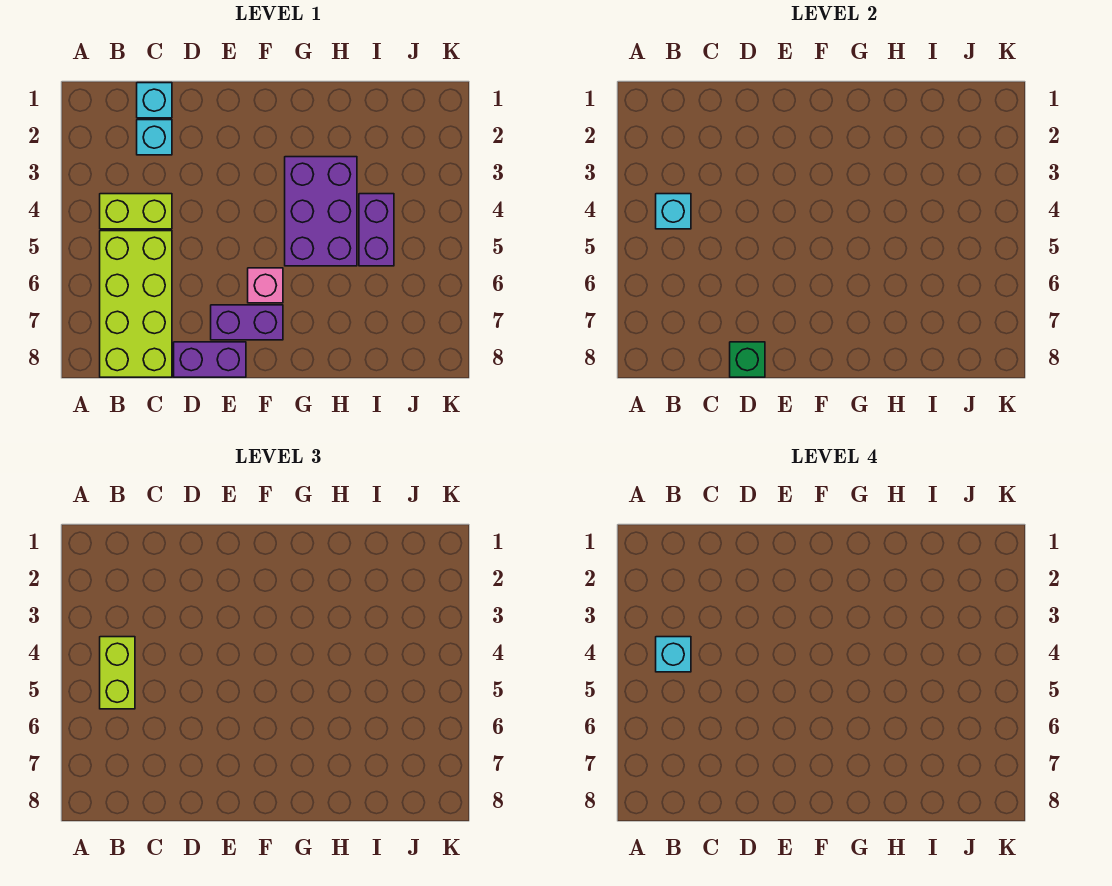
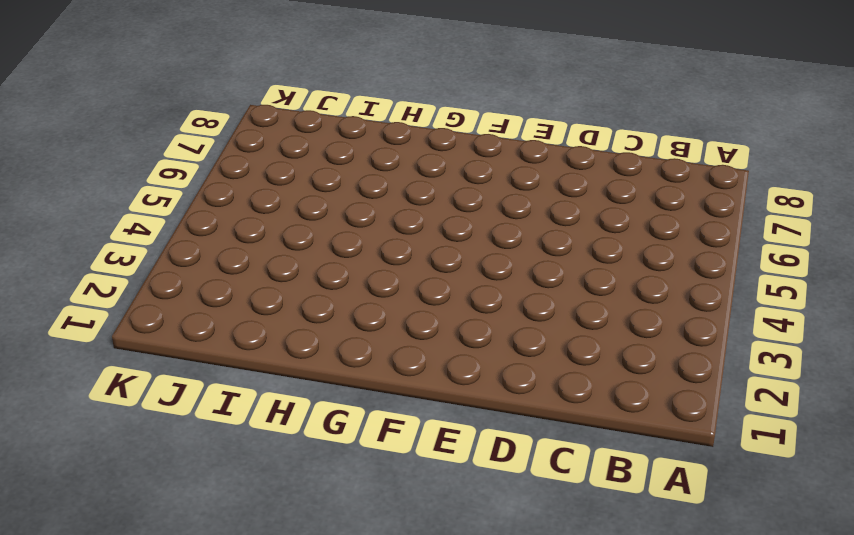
none -> lime brick B4:C4 level 1
none -> lime brick B5:C8 level 1
none -> cyan brick C1 level 1

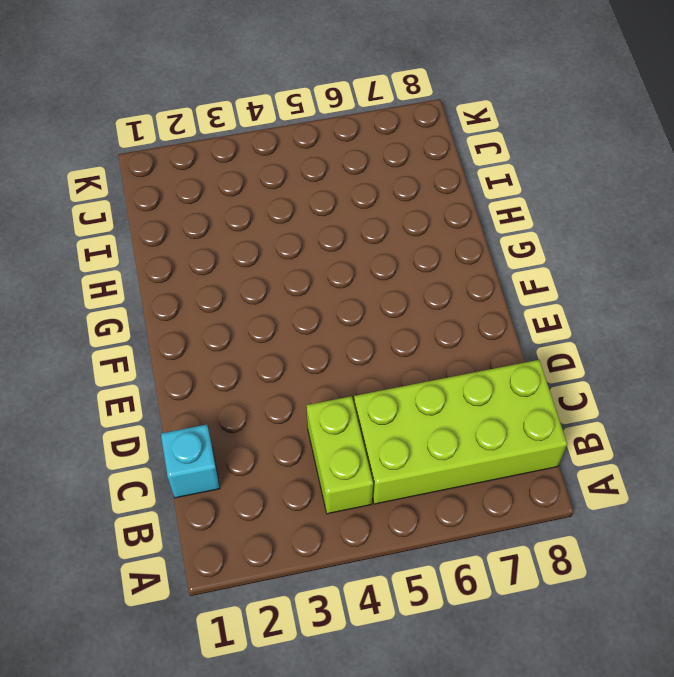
none -> cyan brick C2 level 1
none -> purple brick D8:E8 level 1
none -> purple brick E7:F7 level 1

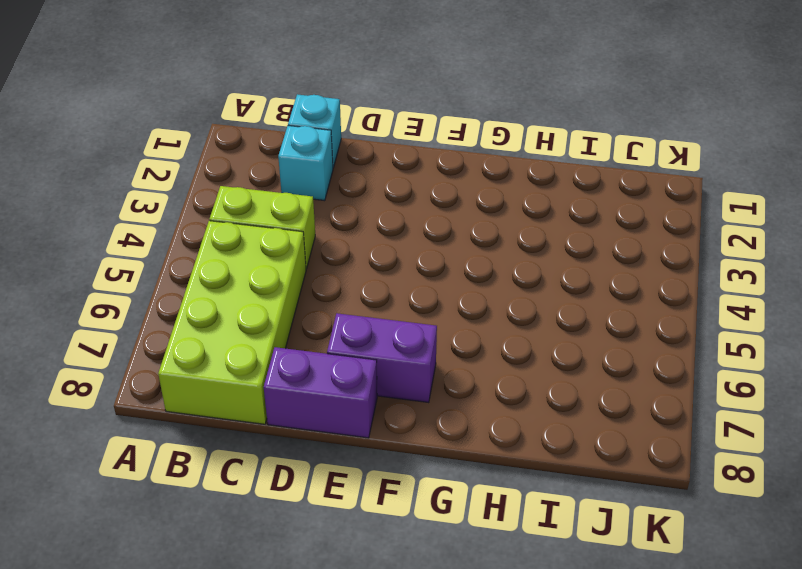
none -> pink brick F6 level 1
none -> purple brick G3:H5 level 1
none -> purple brick I4:I5 level 1

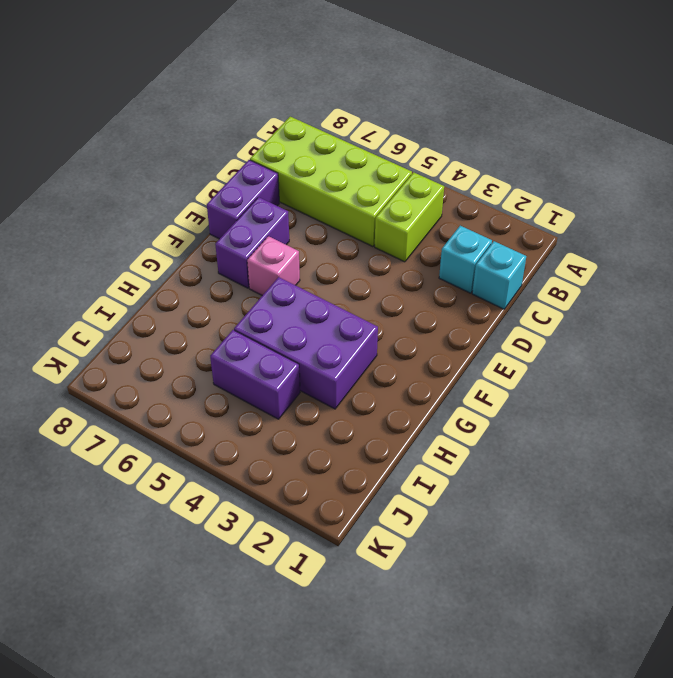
none -> cyan brick B4 level 2
none -> green brick D8 level 2
none -> lime brick B4:B5 level 3

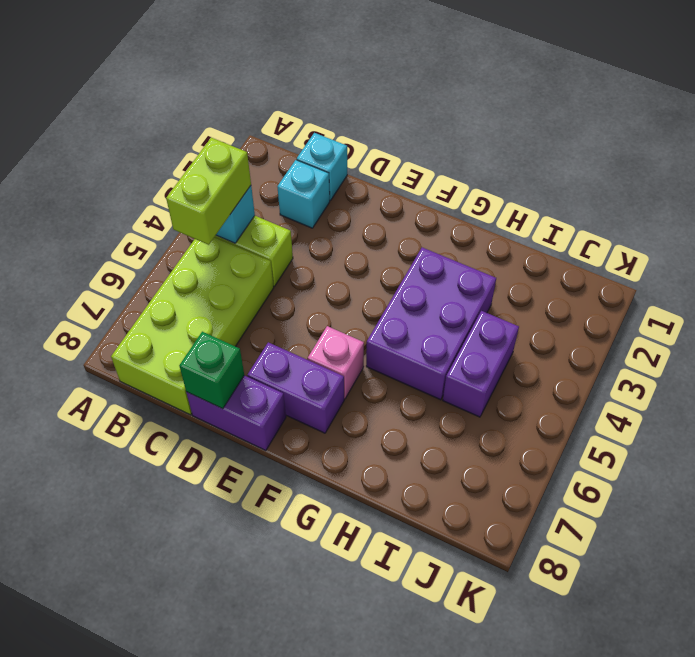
none -> cyan brick B4 level 4

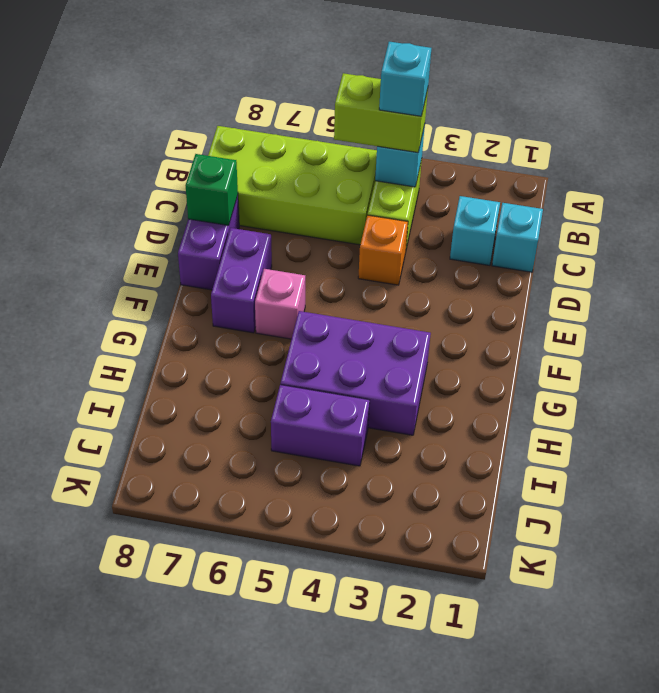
orange brick D4 level 1 -> none

